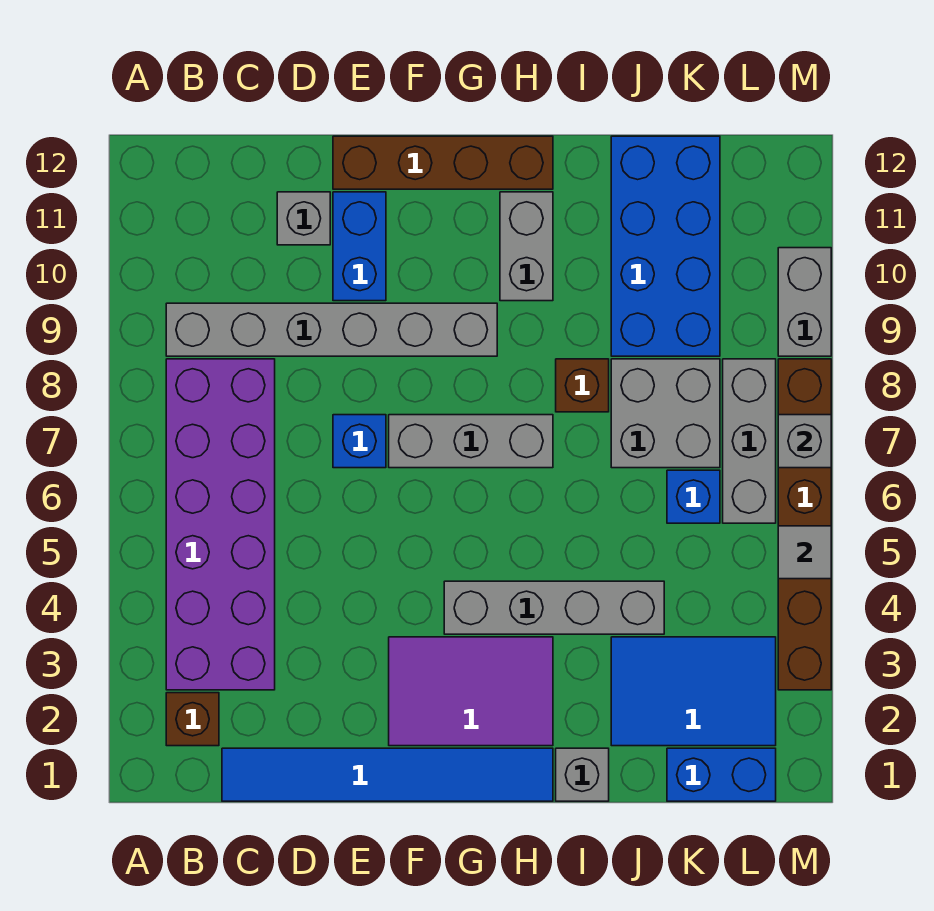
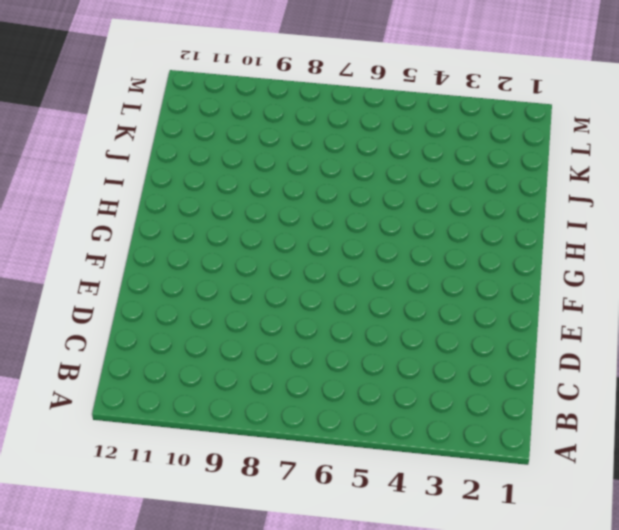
none -> brown brick B2 level 1
none -> purple brick B3:C8 level 1
none -> grey brick B9:G9 level 1

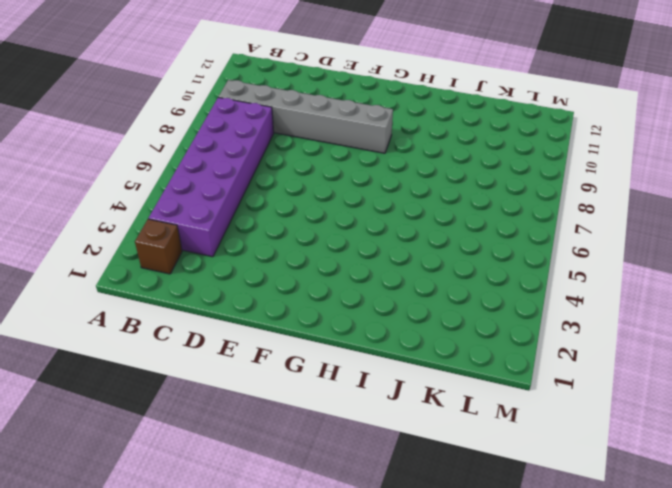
none -> blue tile C1:H1 level 1
none -> grey brick D11 level 1
none -> blue brick E7 level 1

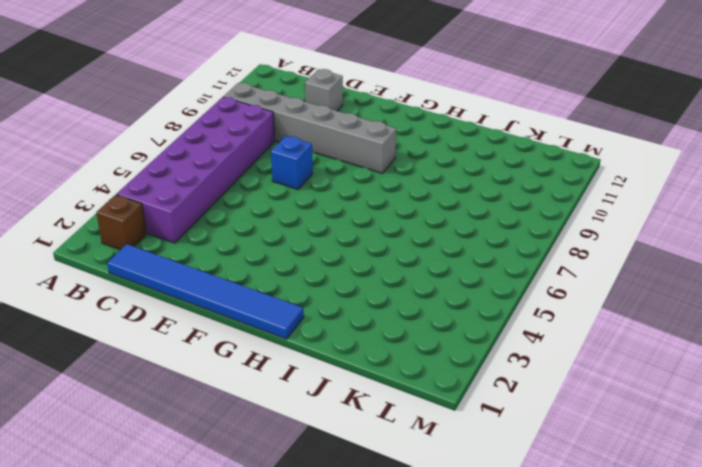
none -> blue brick E10:E11 level 1
none -> brown brick E12:H12 level 1
none -> purple tile F2:H3 level 1

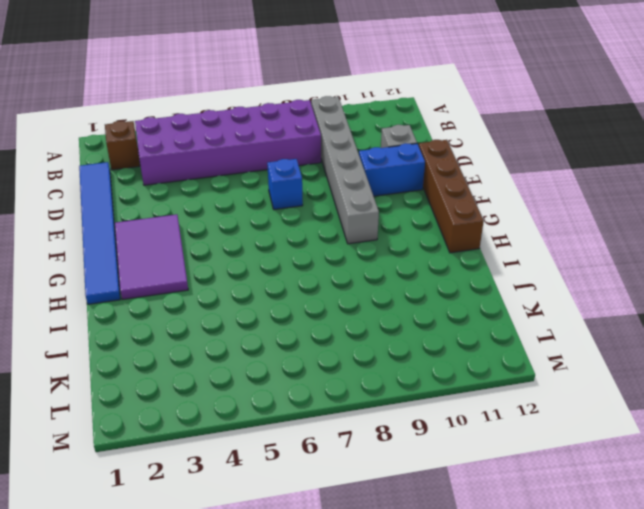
none -> grey brick F7:H7 level 1
none -> grey brick G4:J4 level 1
none -> grey brick H10:H11 level 1

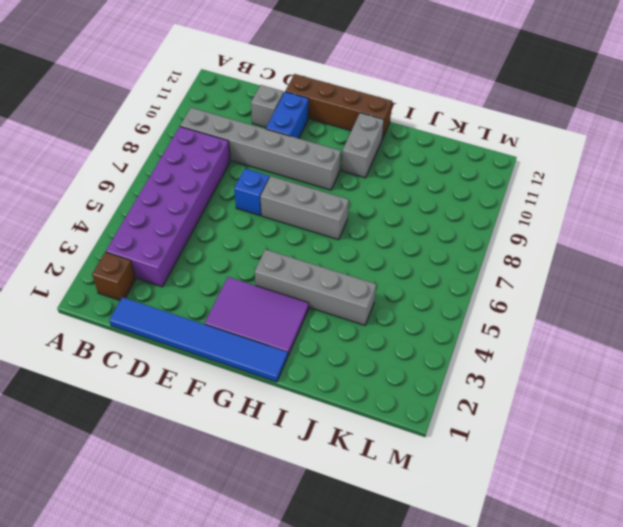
none -> grey brick I1 level 1
none -> brown brick I8 level 1
none -> blue tile J2:L3 level 1

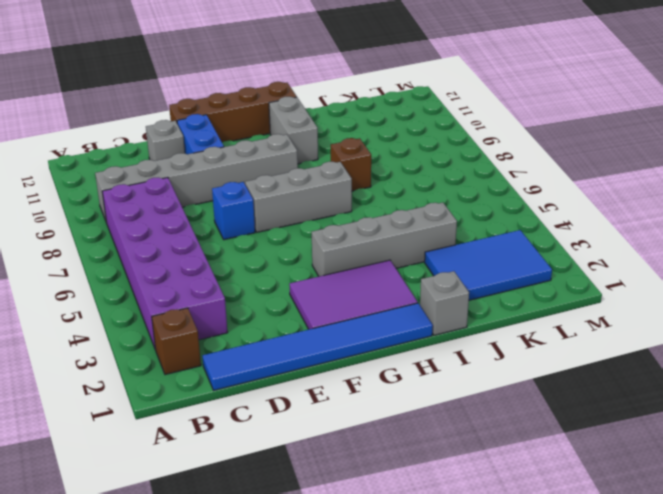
none -> grey brick J7:K8 level 1
none -> blue brick J9:K12 level 1
none -> blue brick K1:L1 level 1

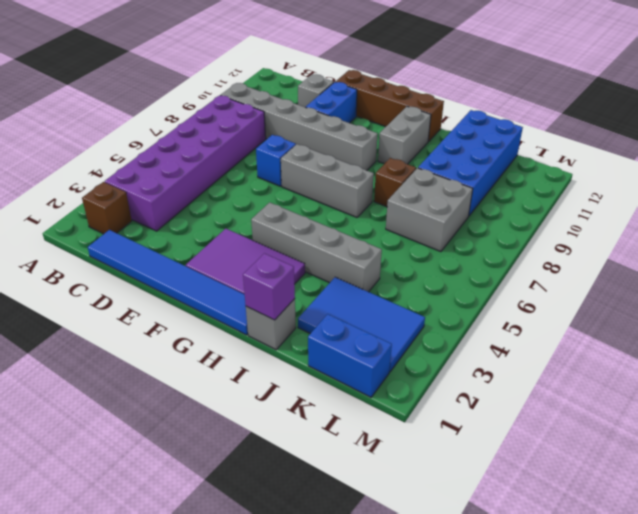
purple brick I1 level 2 -> none
none -> blue brick K6 level 1
none -> grey brick L6:L8 level 1
none -> brown brick M3:M8 level 1

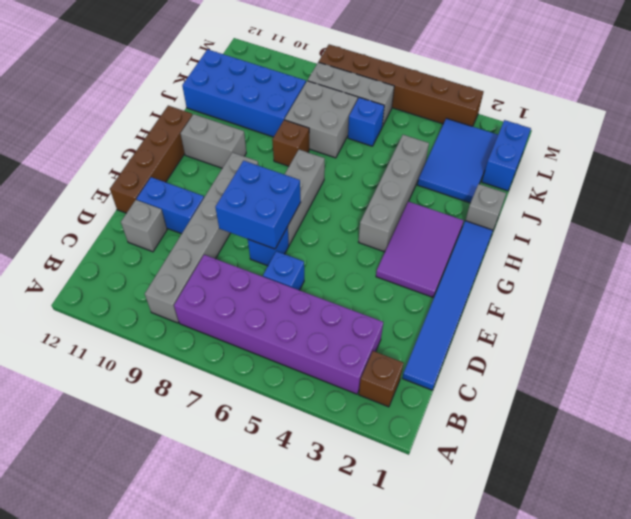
blue brick D6 level 1 -> none
blue brick E7:F8 level 2 -> none
none -> grey brick M9:M10 level 1
none -> grey tile M5 level 2
none -> grey brick M7 level 2

